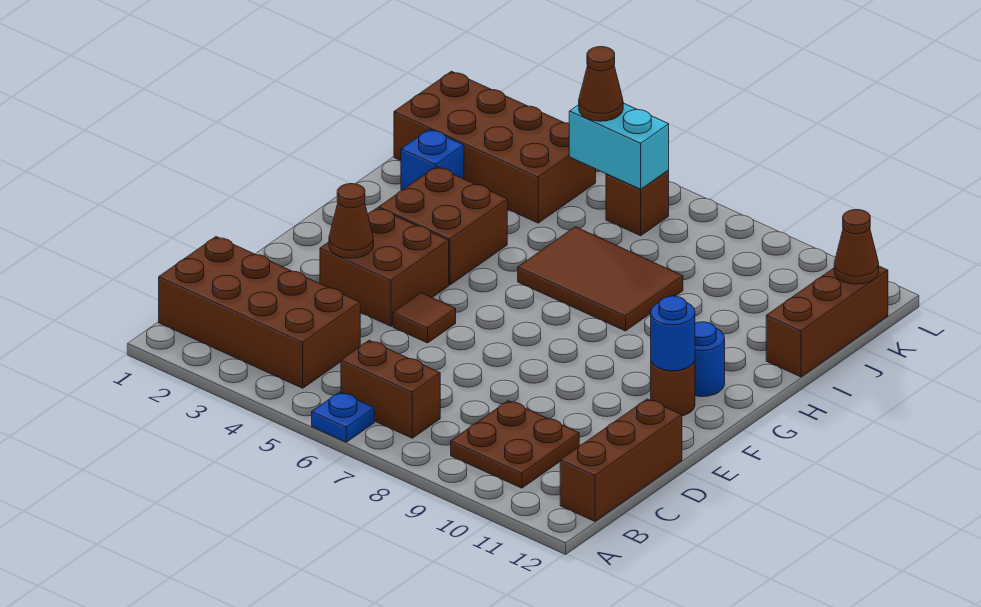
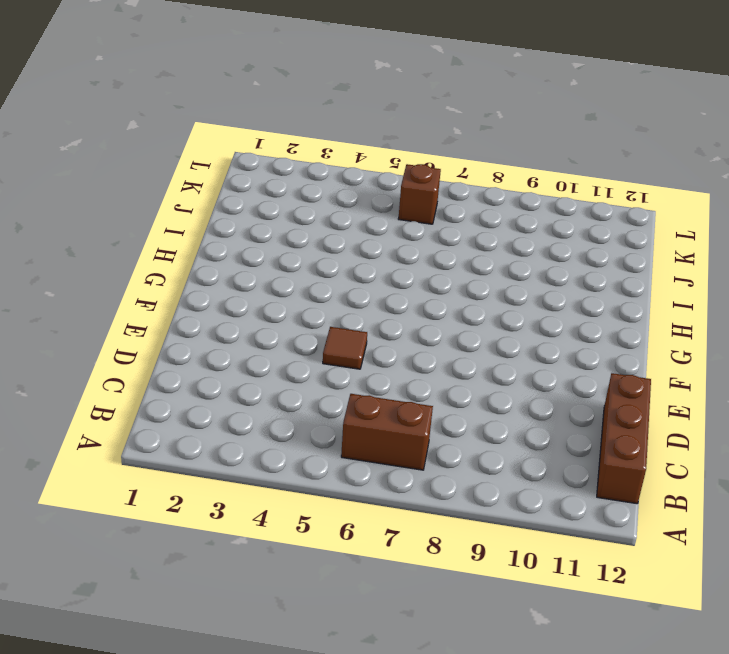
none -> blue plate A6 level 1
none -> brown brick B1:C4 level 1
none -> brown plate B9:C10 level 1

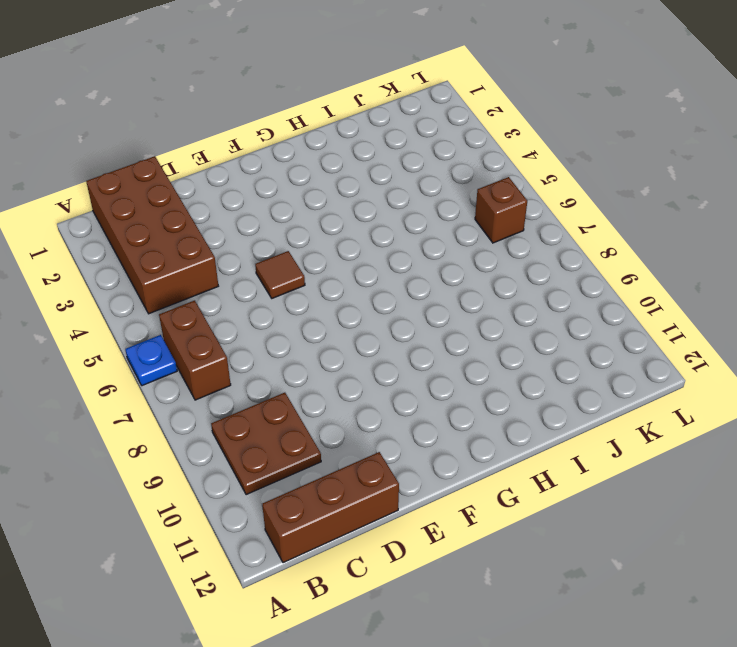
none -> brown brick E3:F4 level 1
none -> brown round brick F11 level 1
none -> brown brick G3:H4 level 1

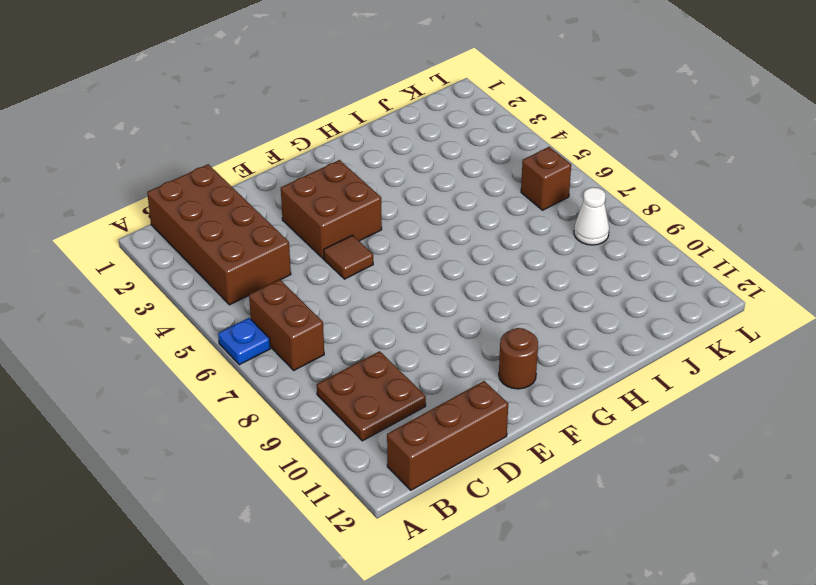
white cone K8 level 1 -> none
none -> brown brick G3:H4 level 1
none -> blue round brick G11 level 1
none -> brown tile H6:I8 level 1

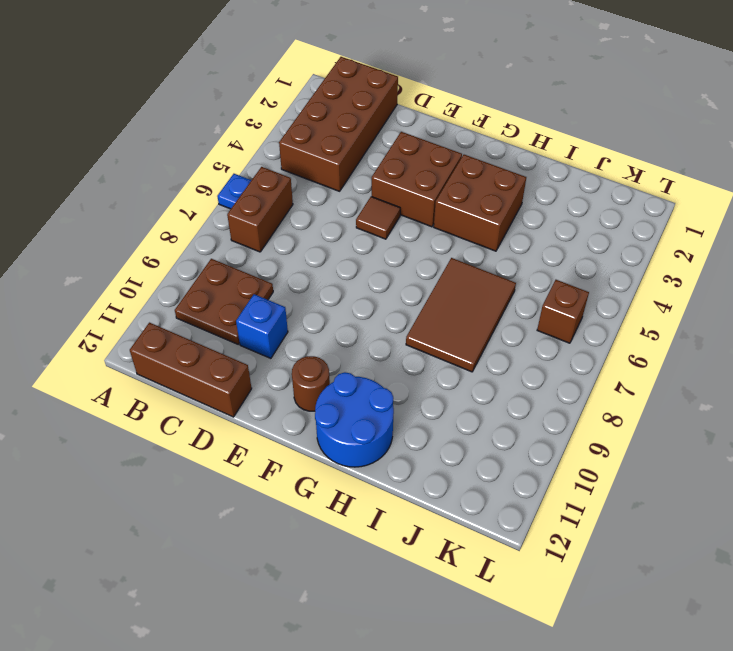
blue brick D10 level 1 -> blue brick I2 level 1
blue round brick G11:H12 level 1 -> blue round brick G11 level 1
none -> brown brick I12:K12 level 1
none -> brown brick J1:K4 level 1
none -> brown cone E3 level 2

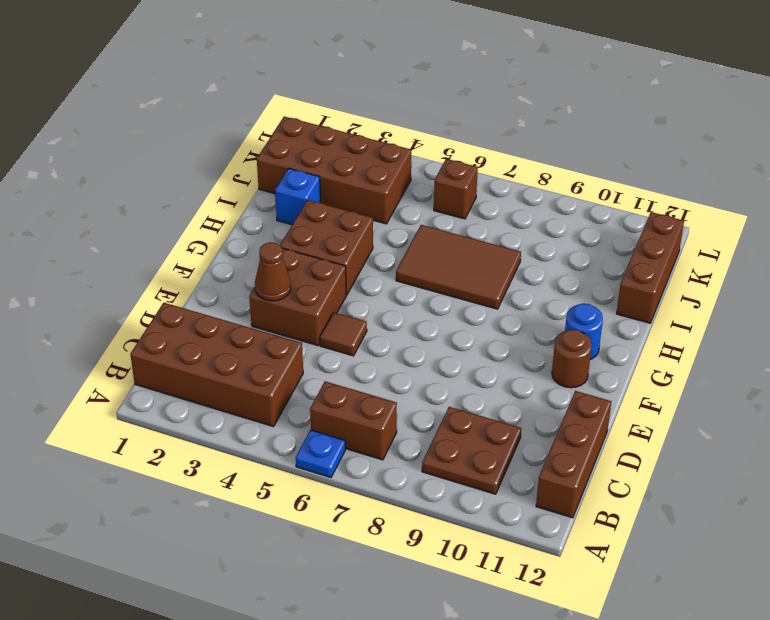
none -> blue round brick F11 level 2
none -> cyan brick K5:K6 level 2
none -> brown cone K12 level 2

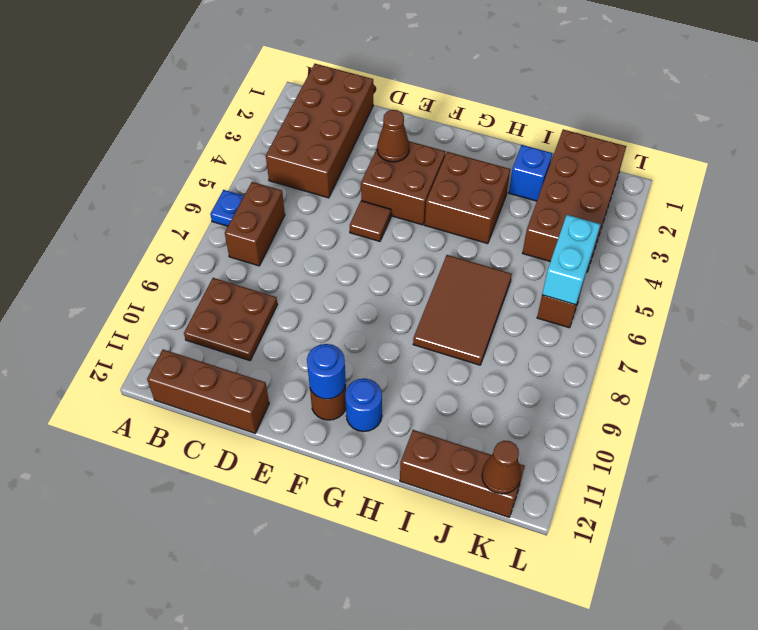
none -> brown cone K5 level 3

